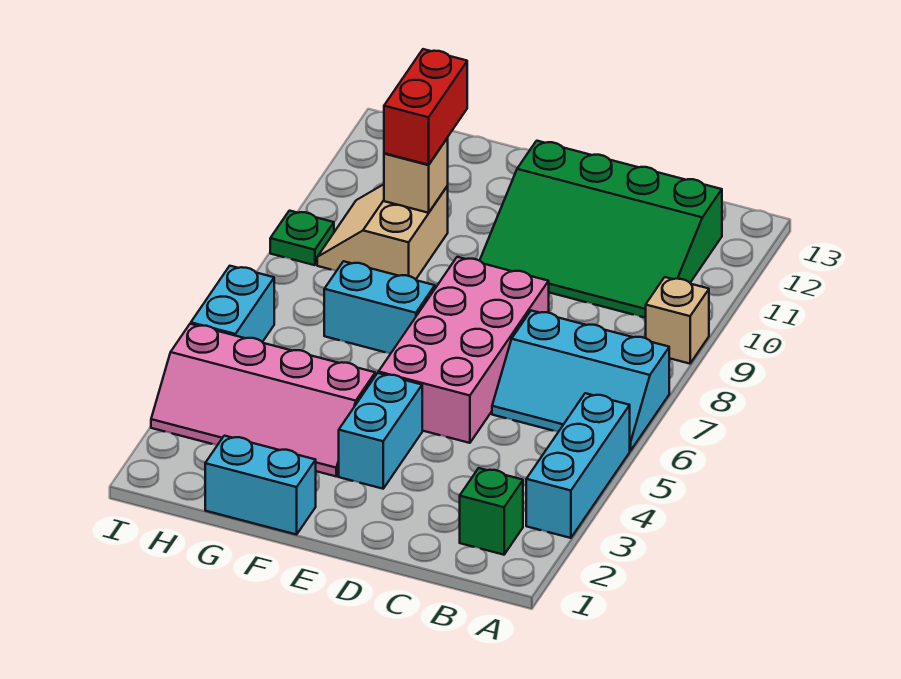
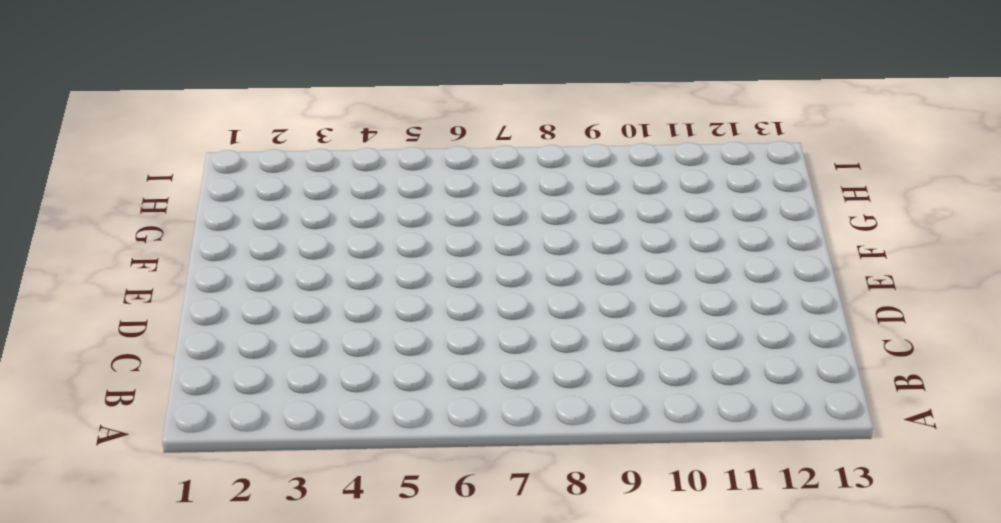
none -> cyan brick A3:A5 level 1
none -> cyan slope A6:C7 level 1 top 7
none -> tan brick A9 level 1

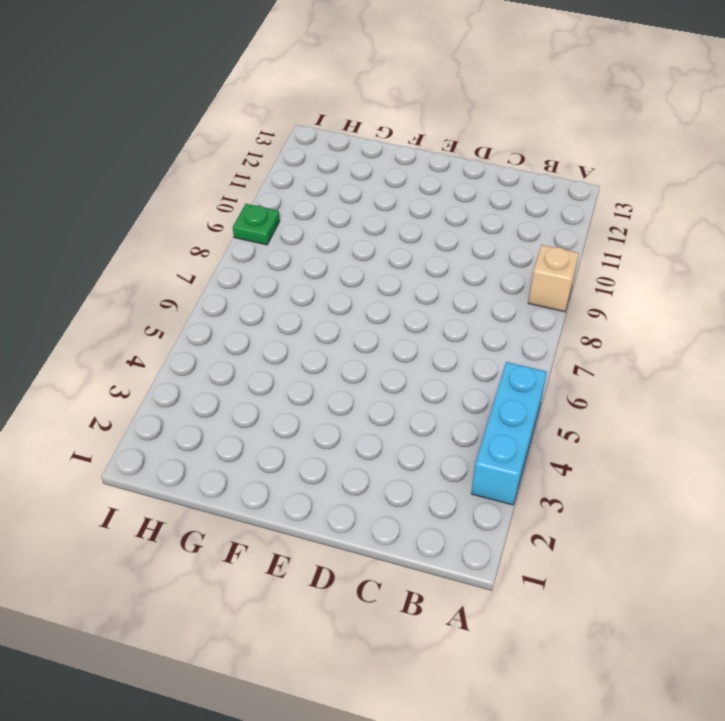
none -> cyan slope A6:C7 level 1 top 7
none -> green brick B2 level 1
none -> green slope B10:E12 level 1 top 12

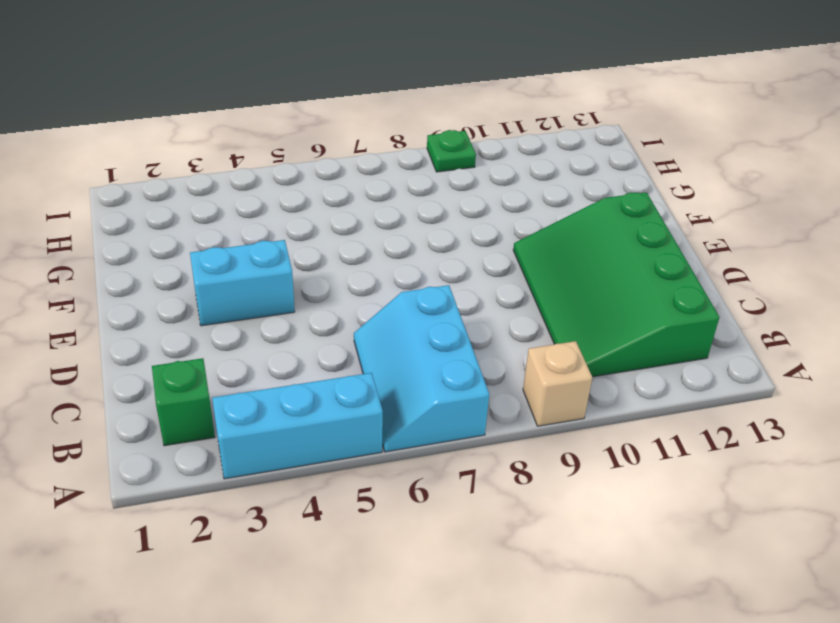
none -> pink brick D5:E8 level 1
none -> cyan brick F1:G1 level 1
none -> pink slope F3:I4 level 1 top 4

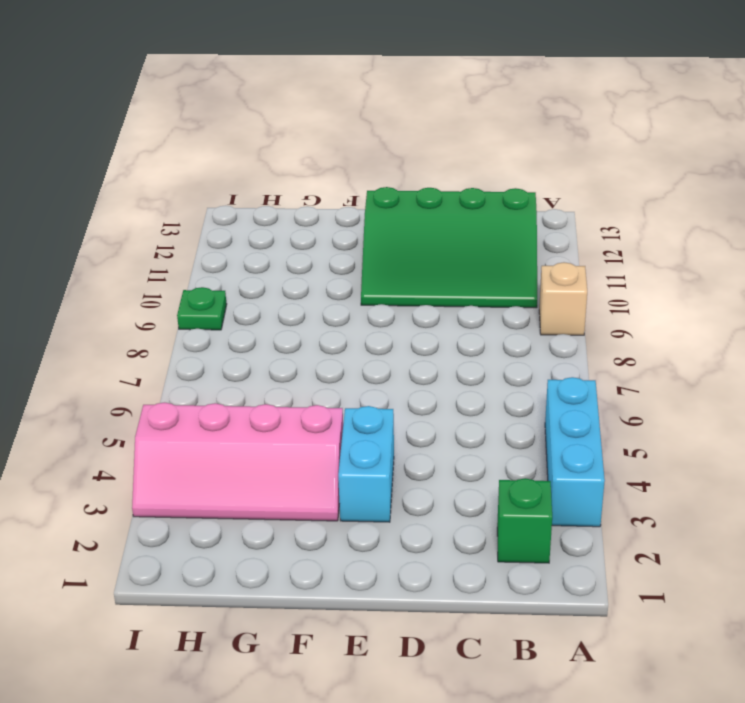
none -> cyan slope A6:C7 level 1 top 7
none -> pink brick D5:E8 level 1
none -> cyan brick F1:G1 level 1

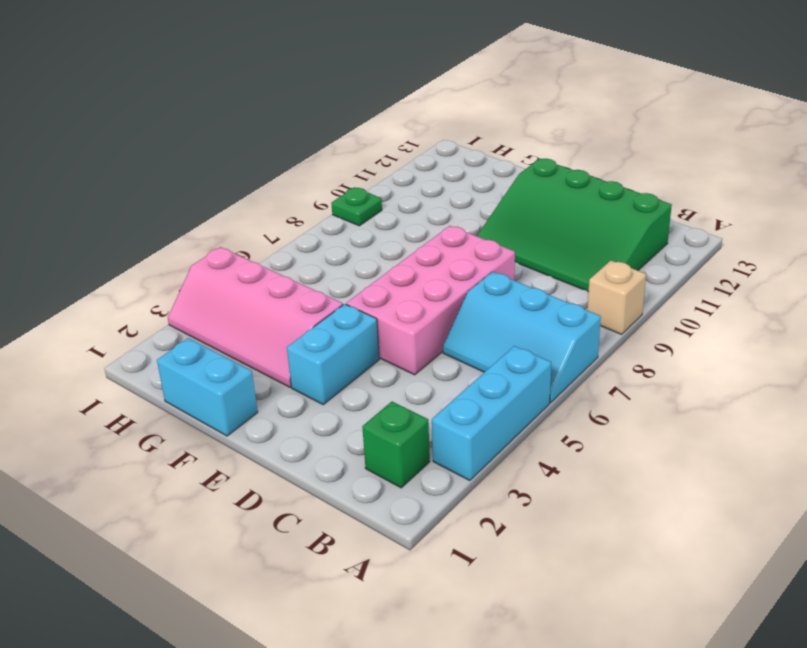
none -> cyan brick F7:G7 level 1
none -> tan slope G9:H10 level 1 top G
none -> cyan brick I5:I6 level 1

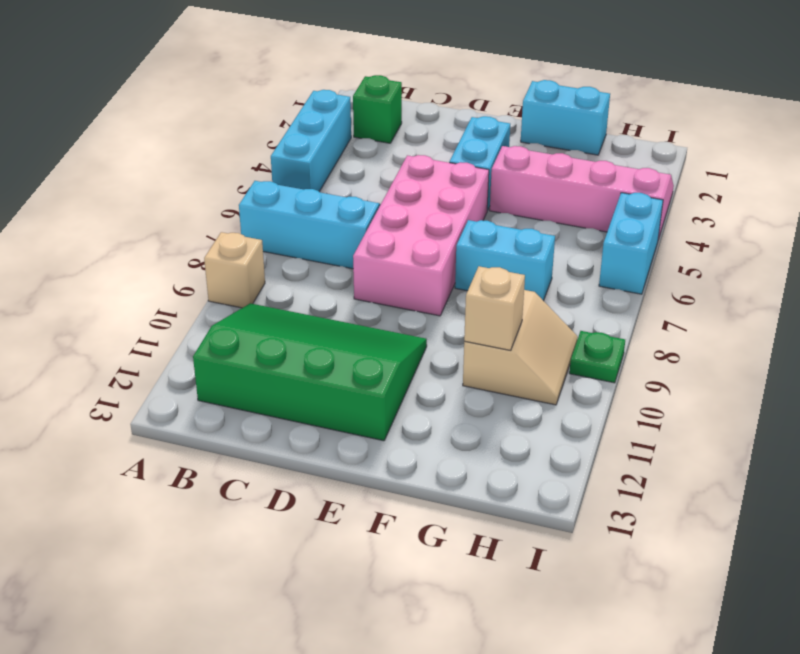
none -> red brick G10:G11 level 3

